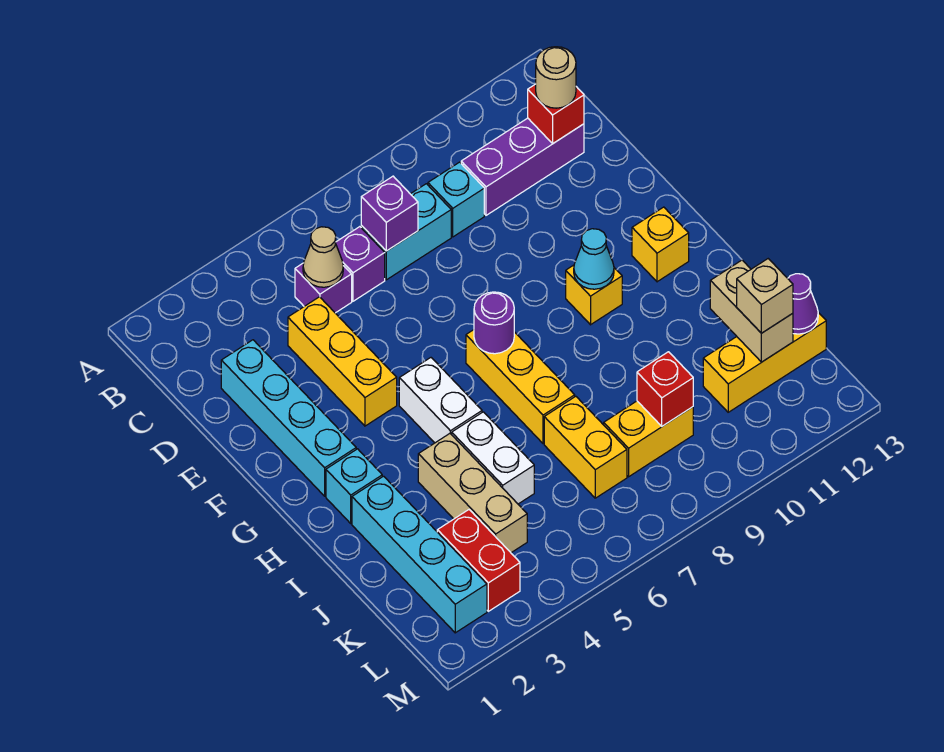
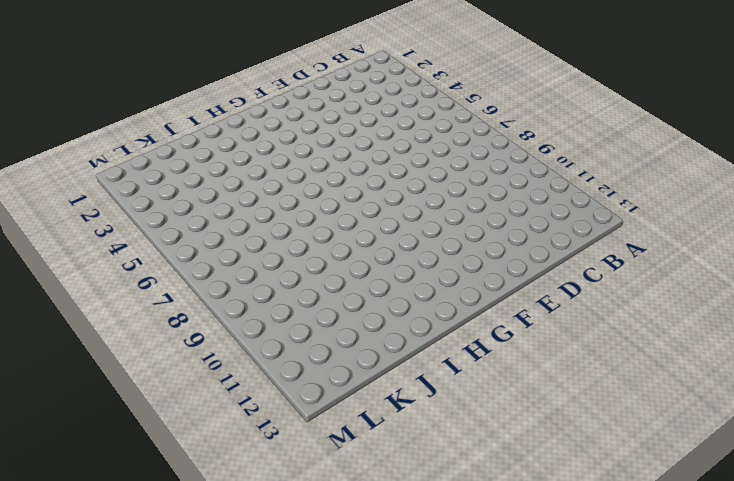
none -> purple brick C5 level 1
none -> purple brick C6 level 1
none -> cyan brick C7:C8 level 1

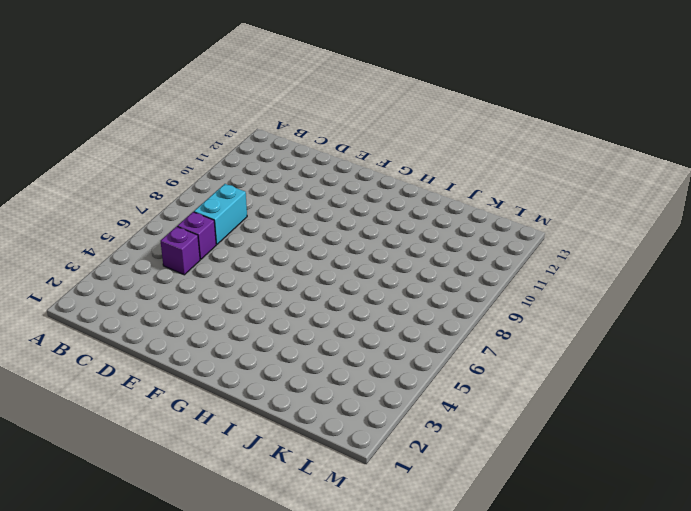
none -> cyan brick C9 level 1
none -> purple brick C10:C12 level 1
none -> cyan brick D2:G2 level 1

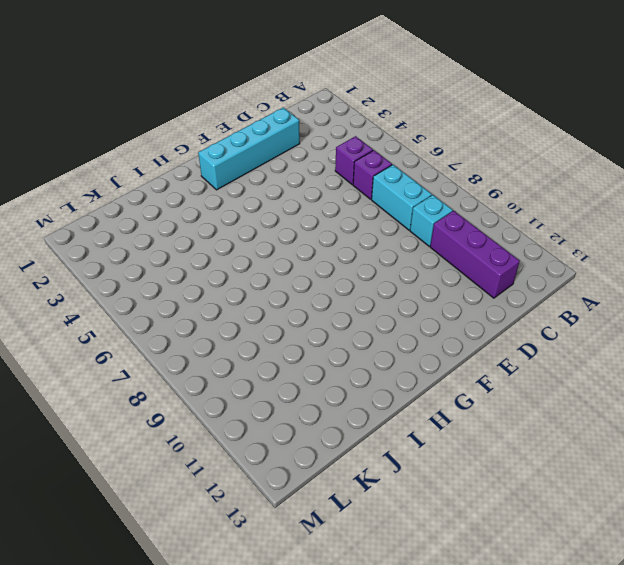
none -> yellow brick D4:F4 level 1
none -> white brick G5:H5 level 1
none -> yellow brick G7:I7 level 1

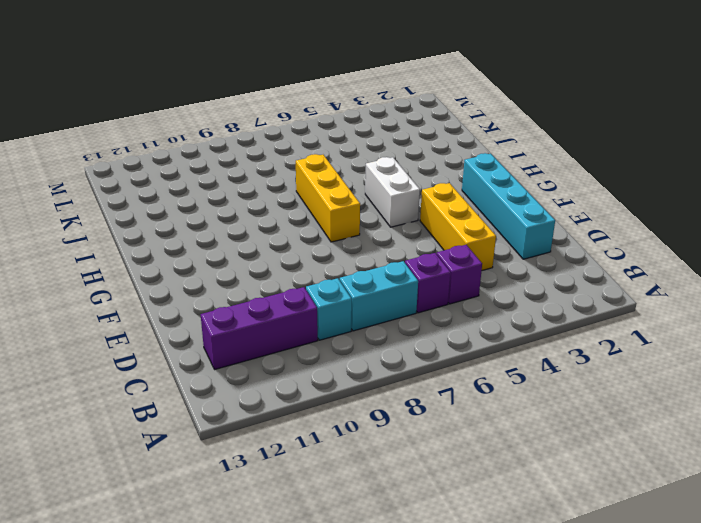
none -> yellow brick G10 level 1
none -> yellow brick G12 level 1
none -> cyan brick H2 level 1

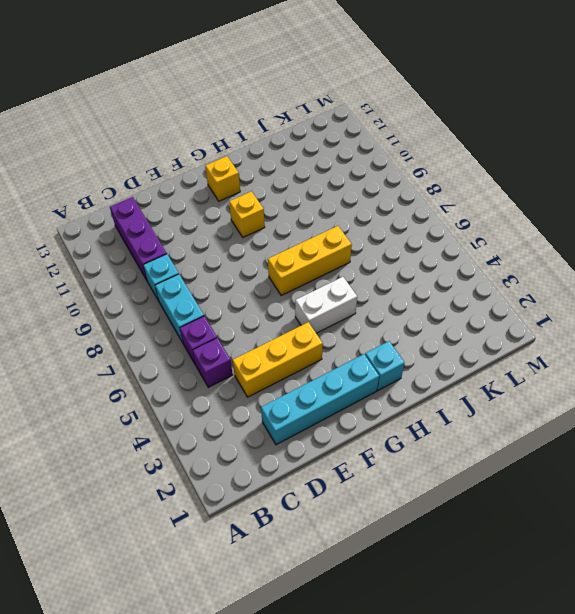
none -> cyan brick I2:L2 level 1
none -> tan brick I4:K4 level 1
none -> white brick I5:J5 level 1

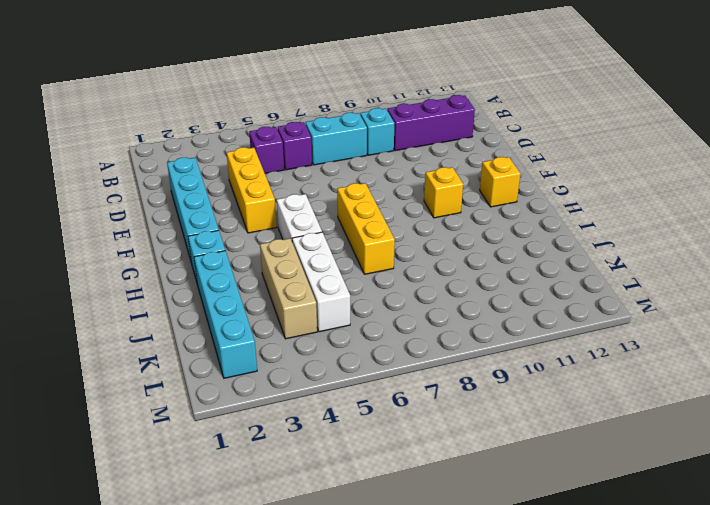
white brick I5:K5 level 1 -> white brick I5:J5 level 1
none -> yellow brick J7:K7 level 1
none -> red brick K3:L3 level 1
none -> yellow brick K8:K9 level 1

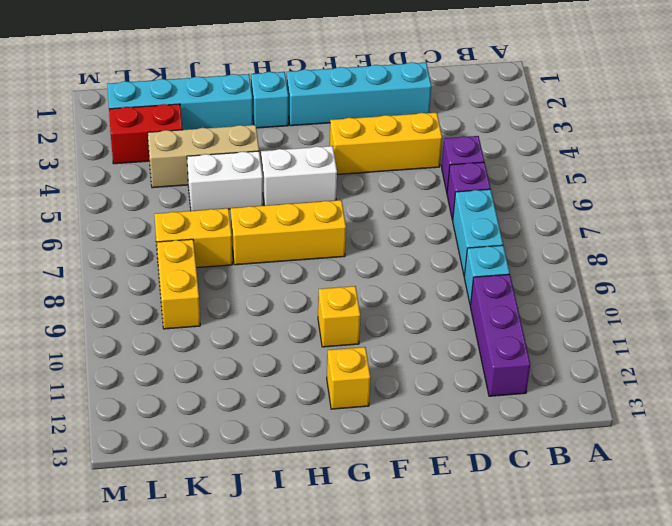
none -> yellow brick K11:K13 level 1
none -> tan cone C5 level 2
none -> purple brick C7 level 2

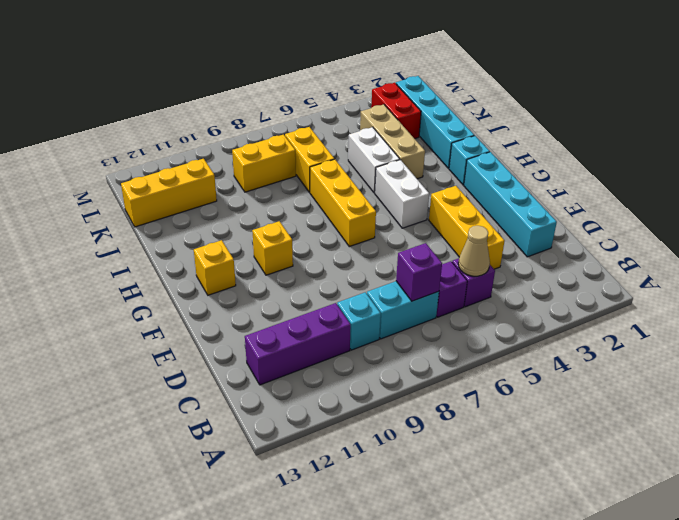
none -> red brick C12 level 2
none -> purple round brick G7 level 2
none -> cyan cone G10 level 2

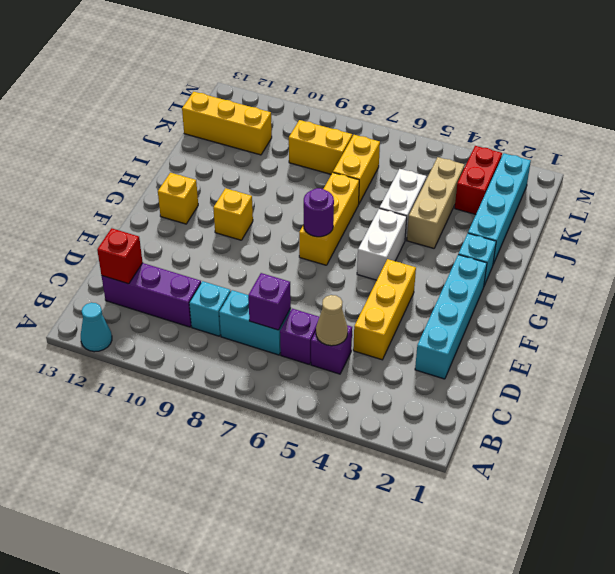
cyan cone A12 level 1 -> cyan cone G10 level 2
none -> tan brick J12:K12 level 2
none -> red brick K9 level 2
none -> purple cone K13 level 2

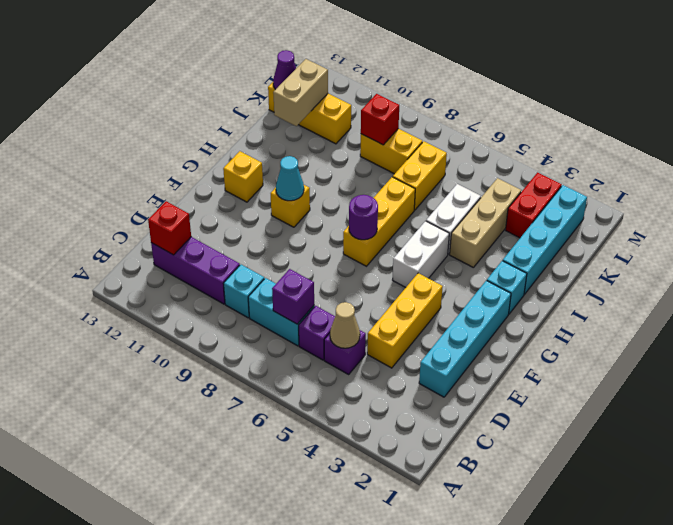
none -> tan round brick C12 level 3
none -> tan brick K12 level 3

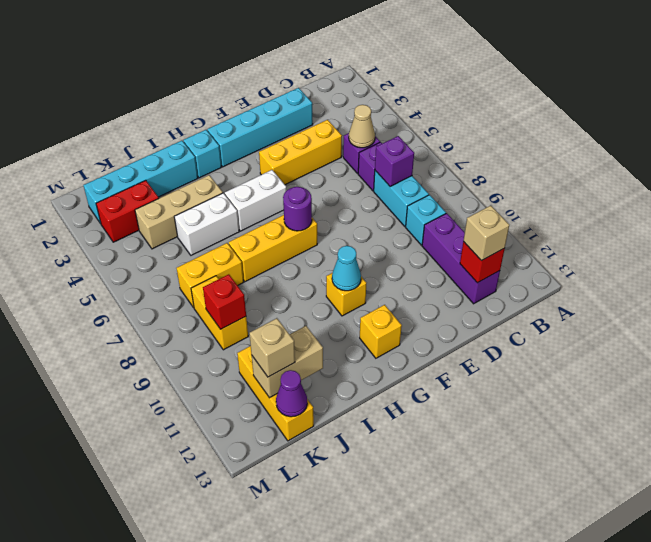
tan brick C12 level 3 -> tan round brick C12 level 3

